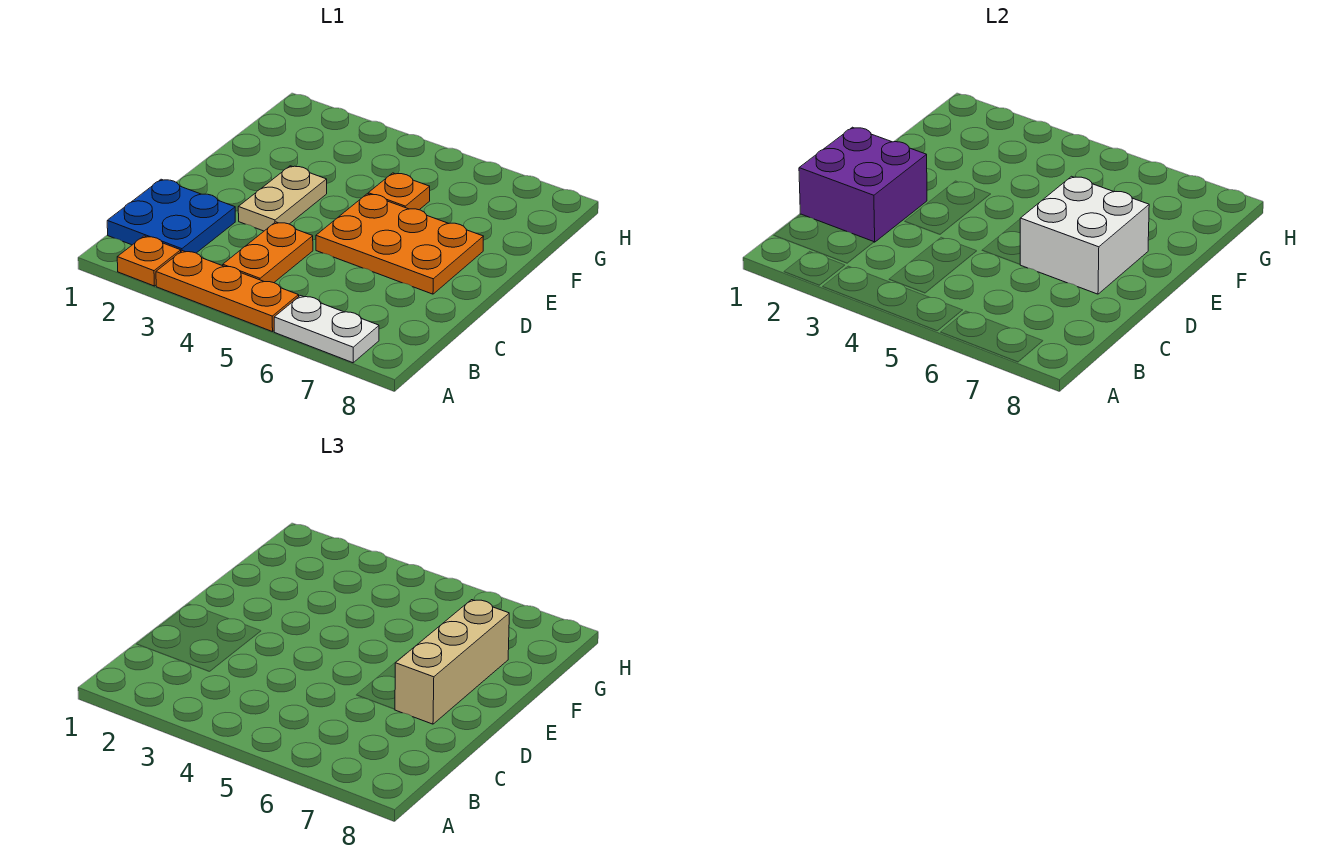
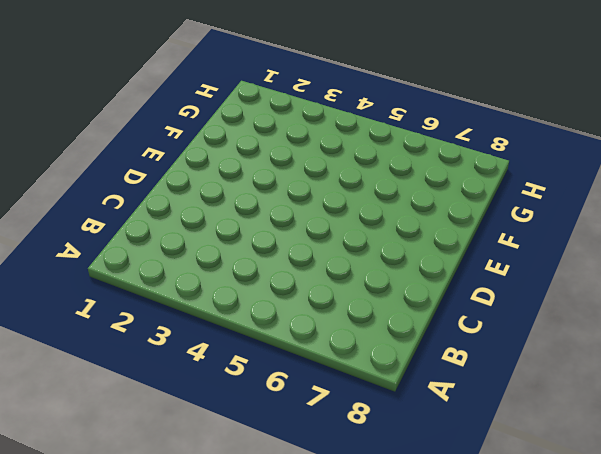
none -> orange plate A2 level 1
none -> orange plate A3:A5 level 1

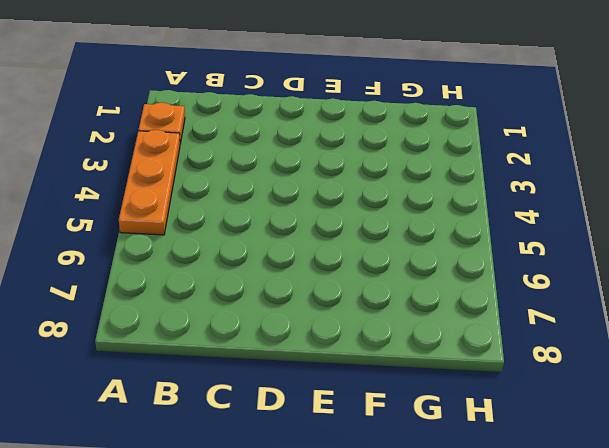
none -> white plate A6:A7 level 1
none -> blue plate B1:C2 level 1

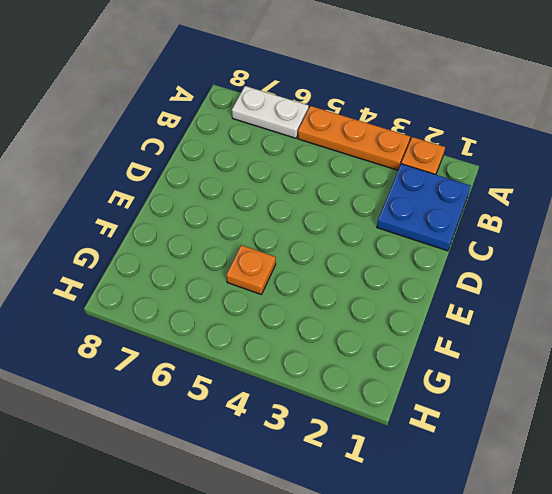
none -> orange plate B4:C4 level 1
none -> tan plate D3:E3 level 1

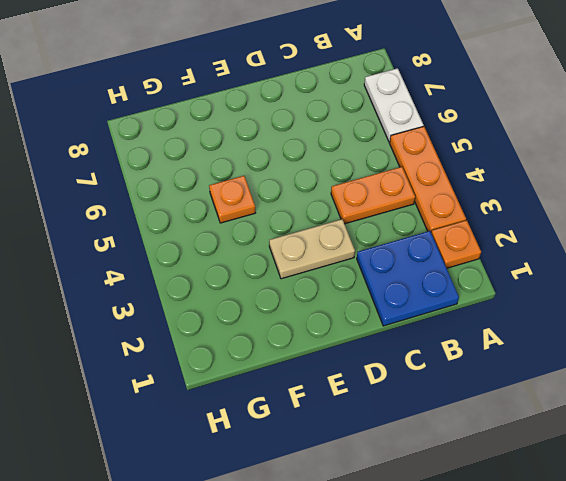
none -> orange plate D5:E7 level 1
none -> purple brick C1:D2 level 2

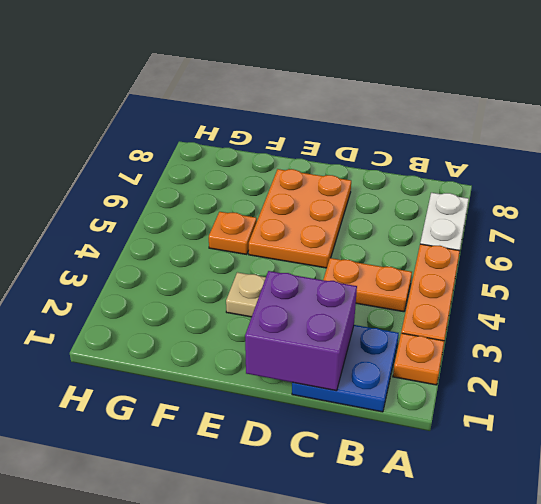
none -> white brick D6:E7 level 2
none -> tan brick D7:F7 level 3

